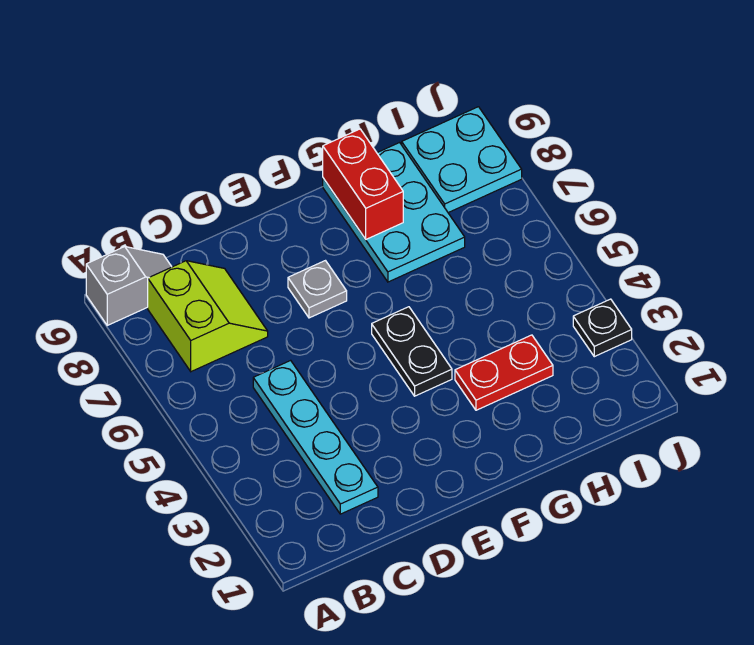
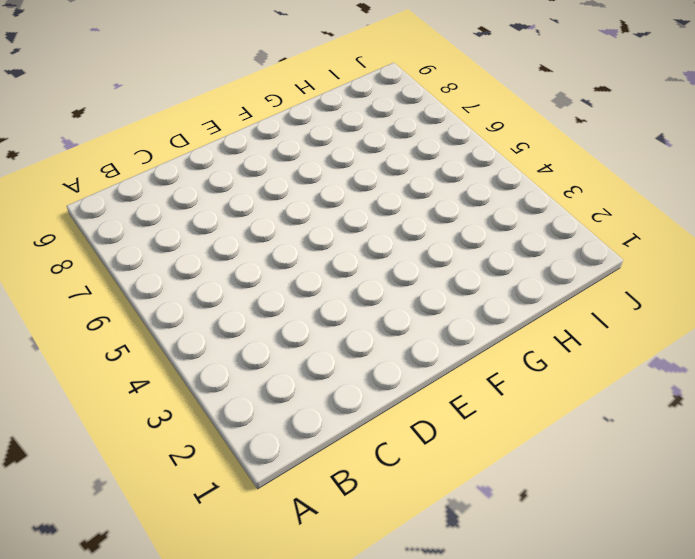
none -> grey slope A9:B9 level 1 top A
none -> lime slope B7:C8 level 1 top B

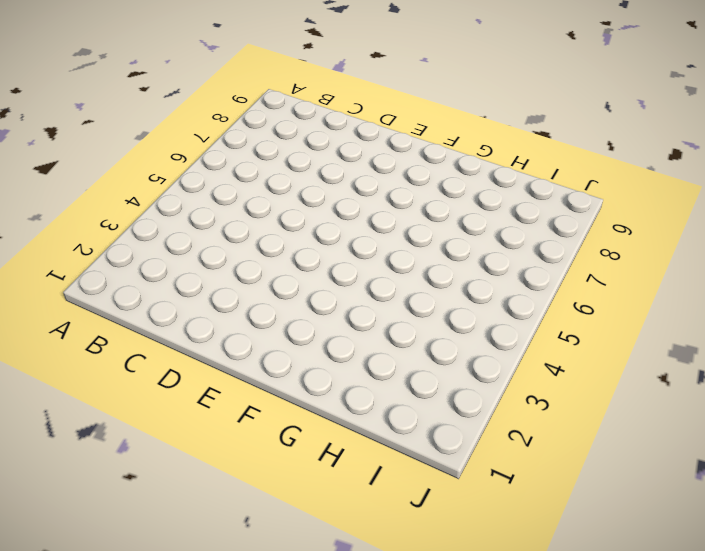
none -> grey slope A9:B9 level 1 top A
none -> lime slope B7:C8 level 1 top B

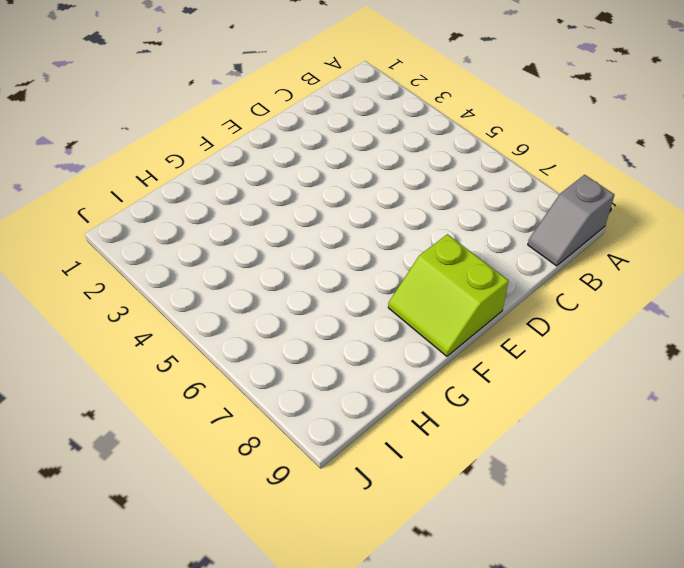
lime slope E8:F9 level 1 top E -> lime slope B7:C8 level 1 top B
none -> cyan plate C2:C5 level 1
none -> grey plate E7 level 1

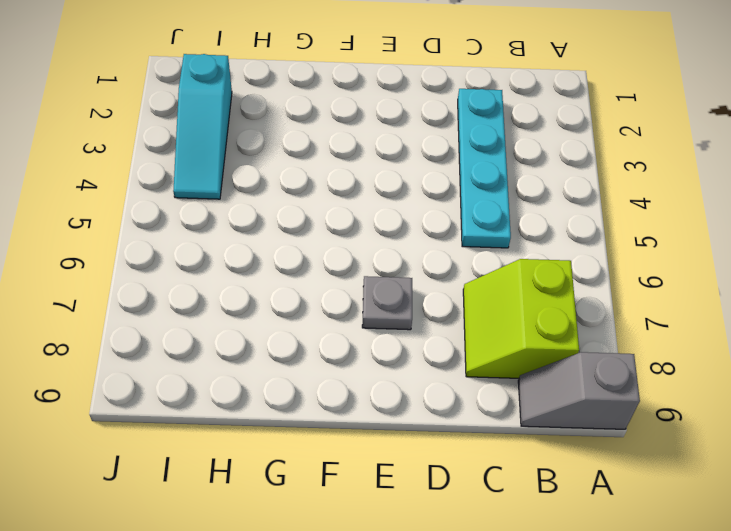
cyan slope I2:I4 level 1 top 2 -> none
none -> black plate F4:F5 level 1
none -> red plate G3:H3 level 1

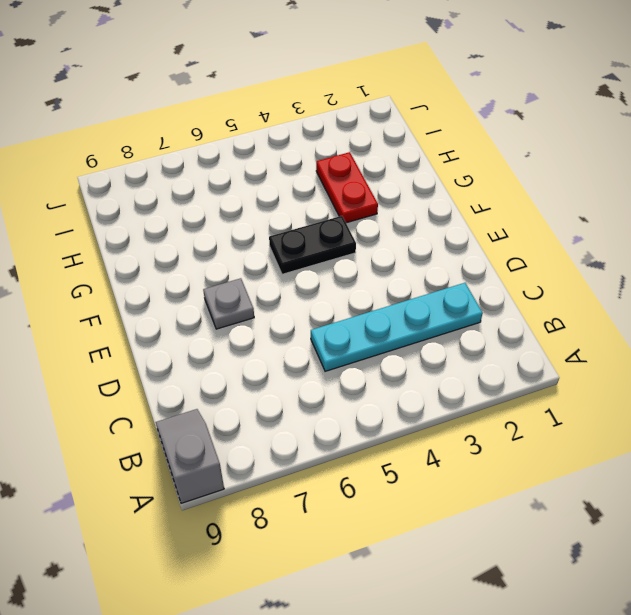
none -> lime slope B7:C8 level 1 top B
none -> cyan plate G7:H9 level 1

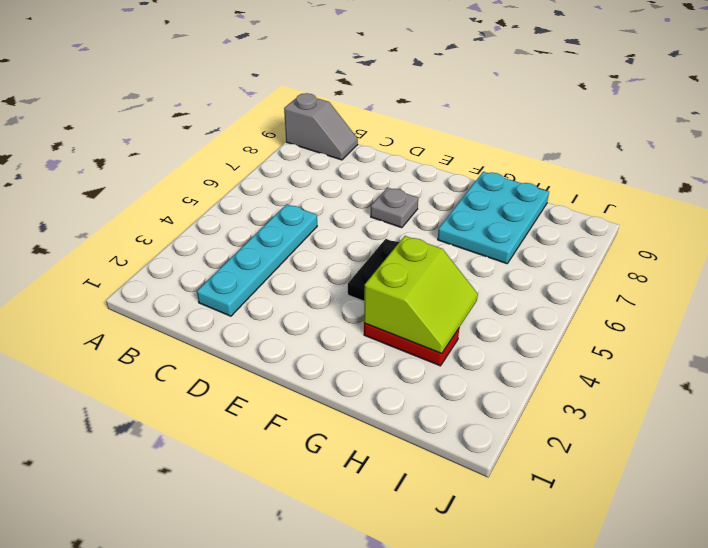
lime slope G3:H4 level 2 top G -> lime slope B7:C8 level 1 top B
none -> cyan plate I8:J9 level 1
none -> black plate J3 level 1

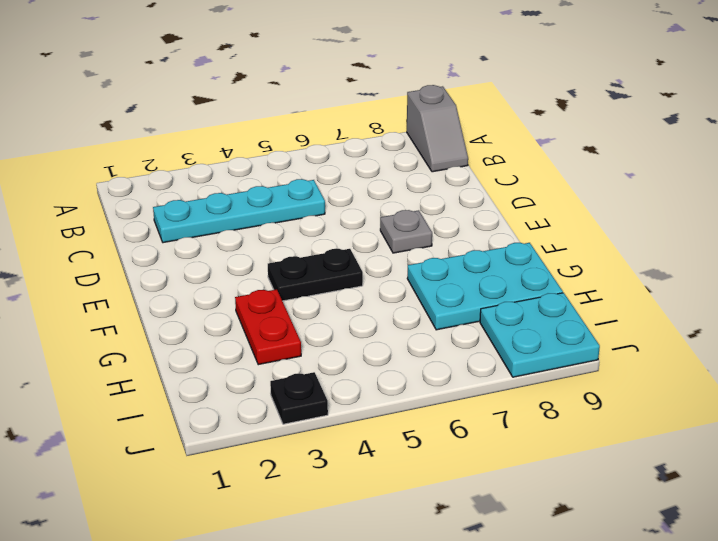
none -> lime slope B7:C8 level 1 top B
none -> red brick G8:G9 level 2

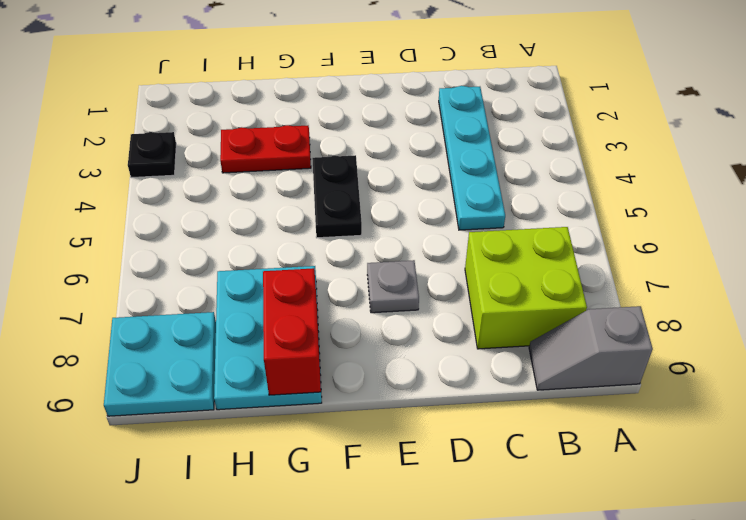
lime brick B7:C8 level 1 -> lime slope B7:C8 level 1 top B

